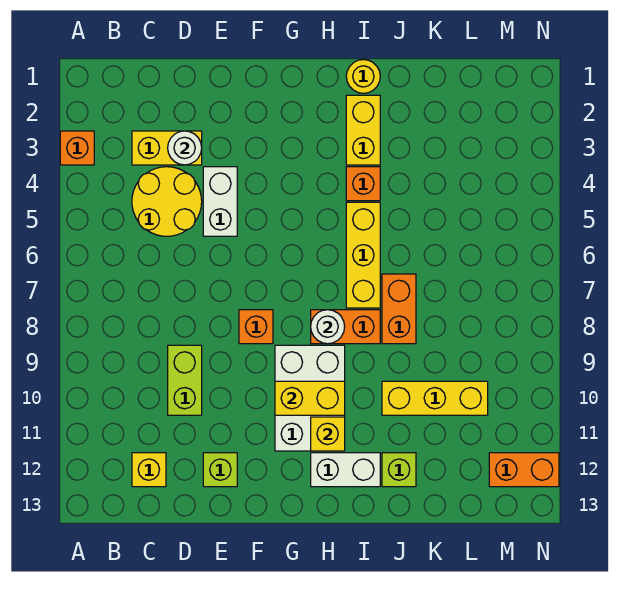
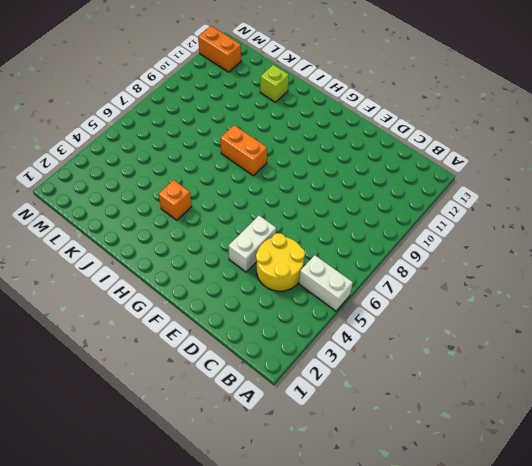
white brick A5:B5 level 1 -> white brick H12:I12 level 1
none -> orange brick A3 level 1
none -> yellow brick C3:D3 level 1
none -> yellow brick C12 level 1

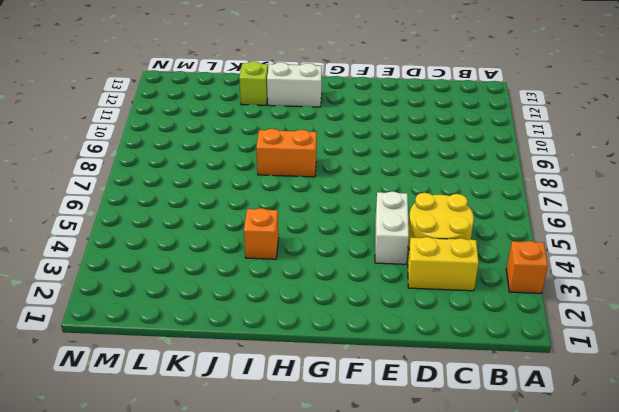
none -> yellow brick C12 level 1
none -> lime brick D9:D10 level 1
none -> lime brick E12 level 1

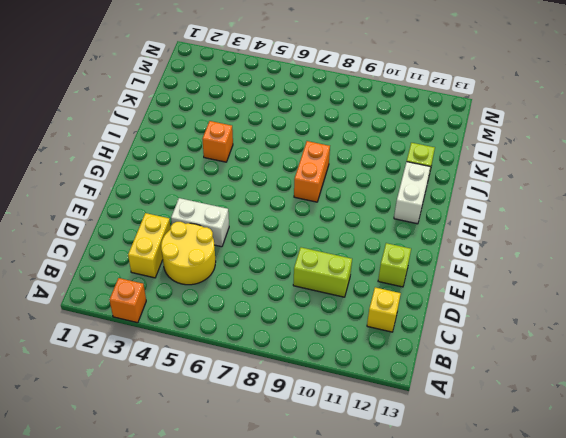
none -> orange brick F8 level 1
none -> white brick G9:H11 level 1
none -> yellow round brick I1 level 1

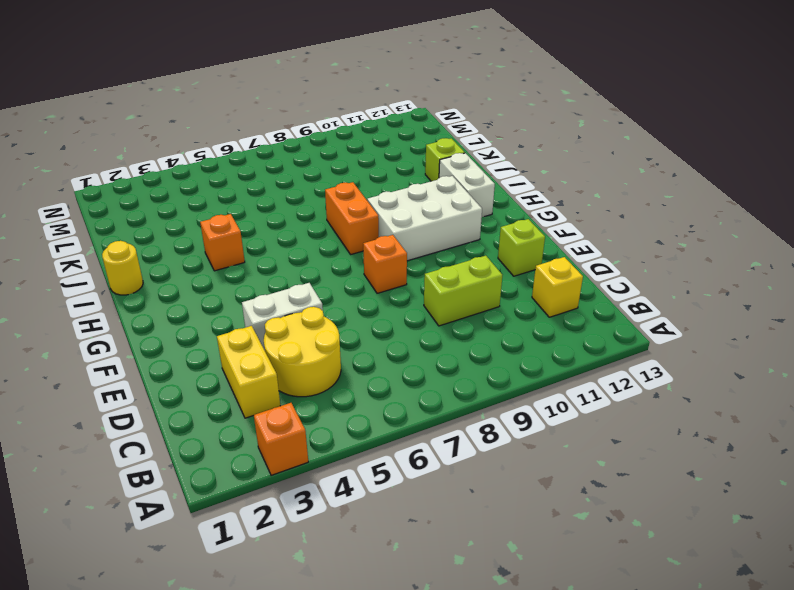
none -> yellow brick I2:I3 level 1
none -> yellow brick I5:I7 level 1
none -> orange brick J7:J8 level 1

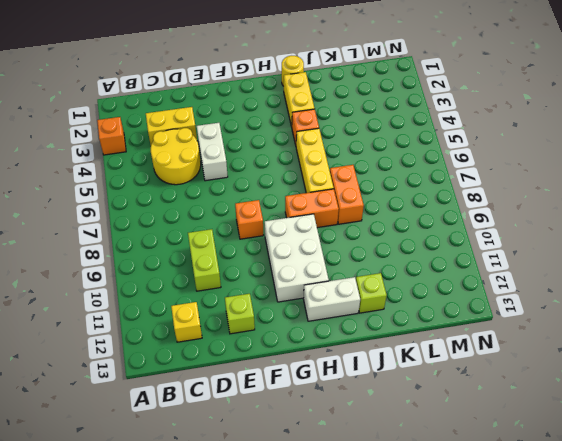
none -> yellow brick J10:L10 level 1
none -> orange brick M12:N12 level 1
none -> white round brick D3 level 2

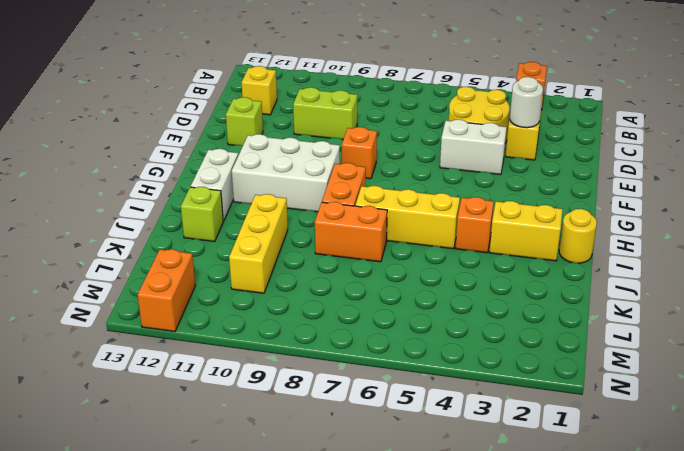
none -> yellow brick G10:H10 level 2
none -> white round brick H8 level 2
none -> yellow brick H11 level 2

